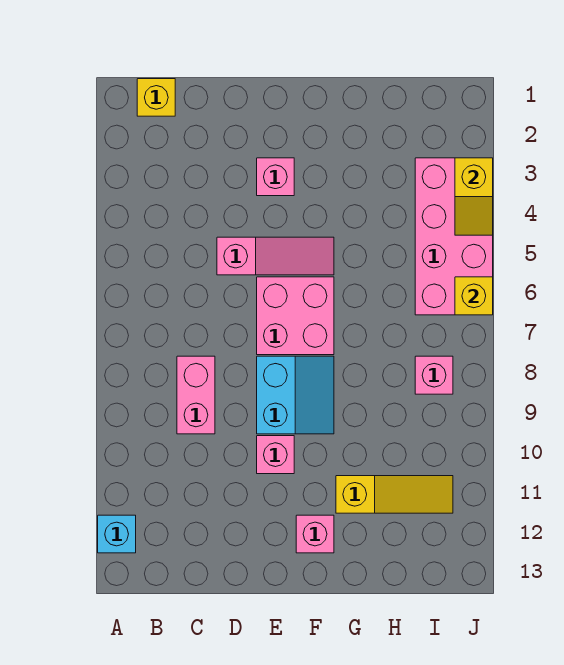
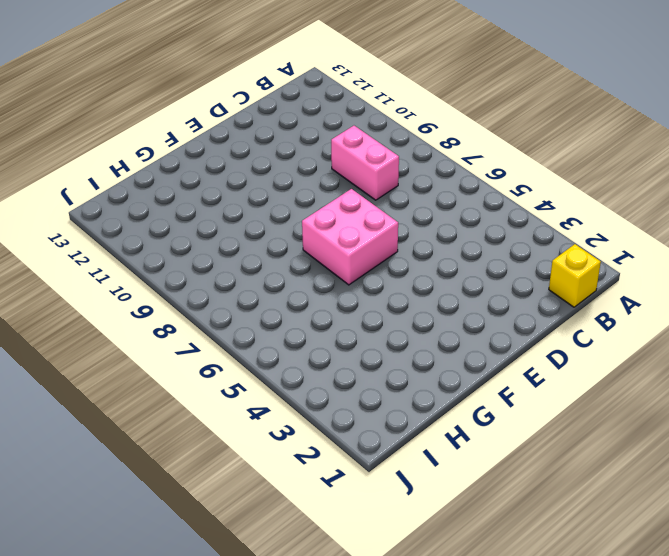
none -> cyan brick A12 level 1
none -> pink slope D5:F5 level 1 top D
none -> pink brick E3 level 1

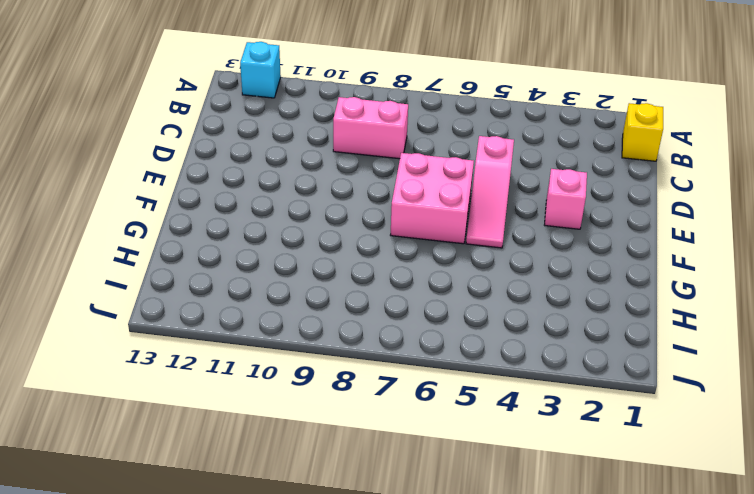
none -> cyan slope E8:F9 level 1 top E
none -> pink brick E10 level 1
none -> pink brick F12 level 1

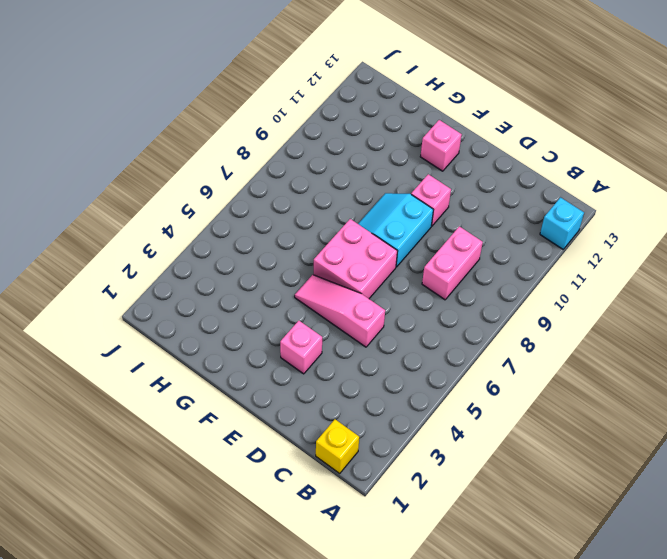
none -> yellow slope G11:I11 level 1 top G
none -> pink brick I3:J6 level 1
none -> pink brick I8 level 1

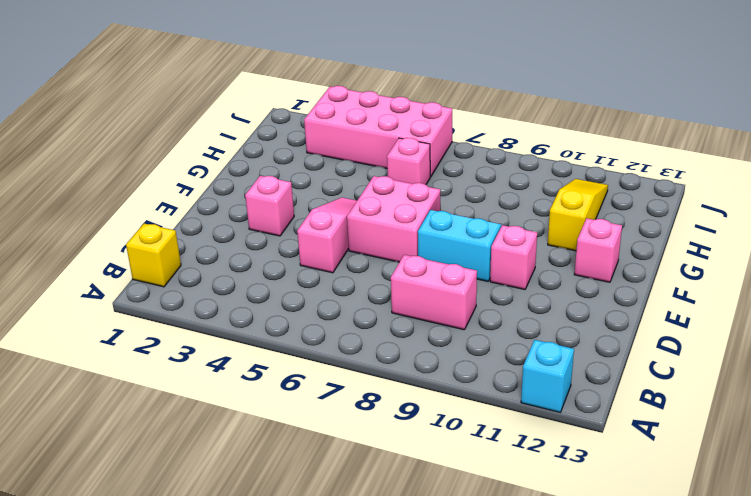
pink brick H6 level 1 -> pink brick I8 level 1
none -> yellow slope J3:J4 level 2 top 3
none -> yellow brick J6 level 2

